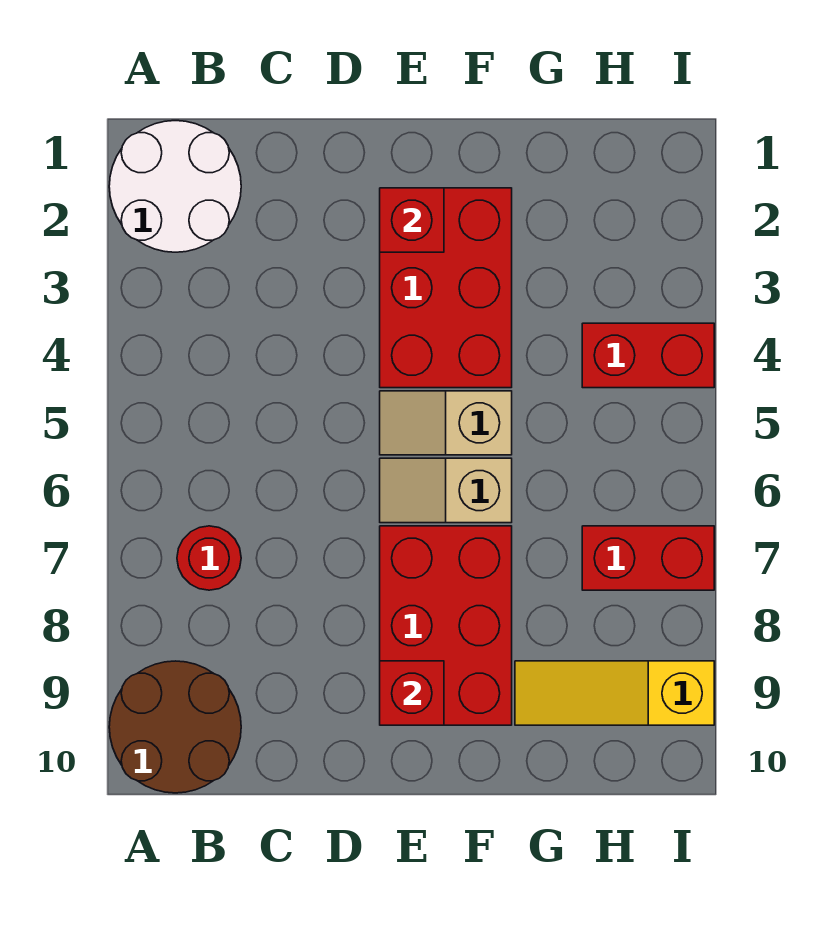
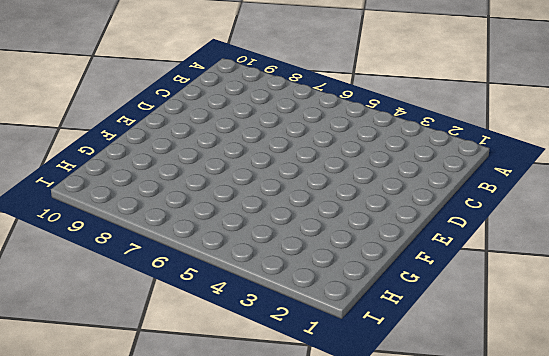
none -> white round brick A1:B2 level 1
none -> brown round brick A9:B10 level 1
none -> red round brick B7 level 1

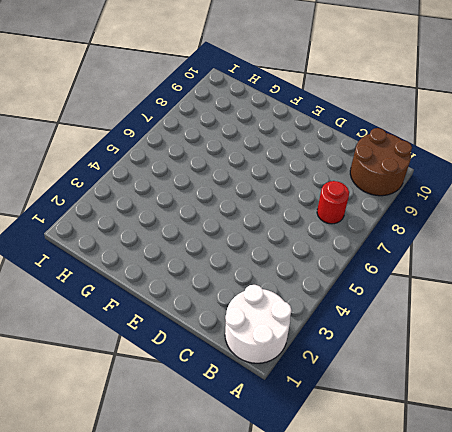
none -> red brick E2:F4 level 1
none -> tan slope E5:F5 level 1 top F
none -> tan slope E6:F6 level 1 top F

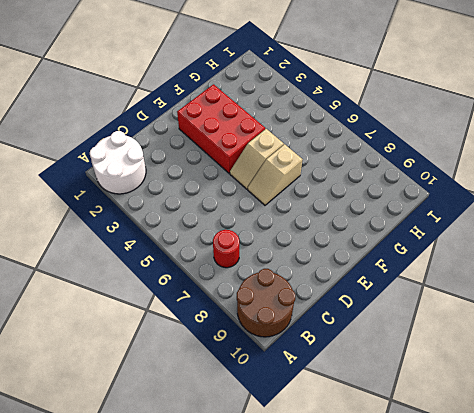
none -> red brick E7:F9 level 1
none -> yellow slope G9:I9 level 1 top I
none -> red brick H4:I4 level 1

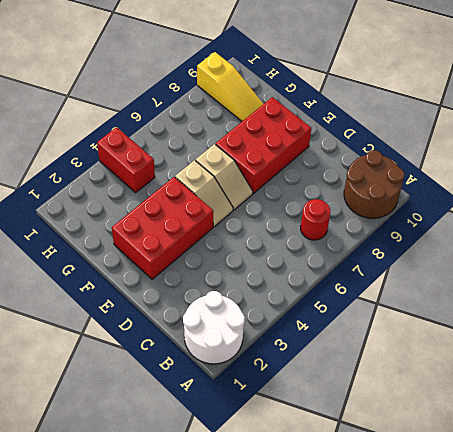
none -> red brick H7:I7 level 1
none -> red brick E2 level 2
none -> red brick E9 level 2

